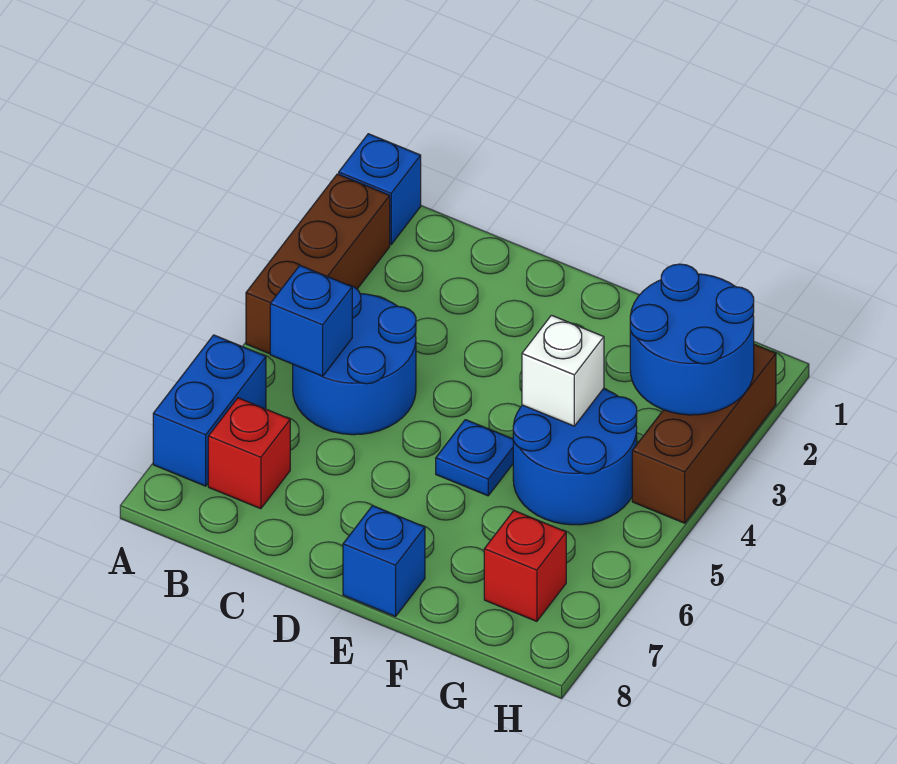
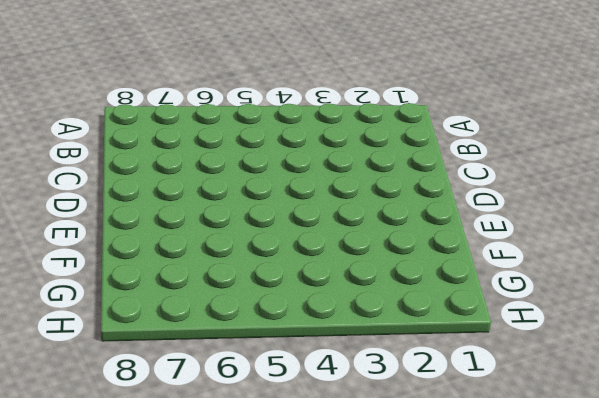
none -> blue brick A1 level 1
none -> brown brick A2:A4 level 1
none -> blue brick A6:A7 level 1

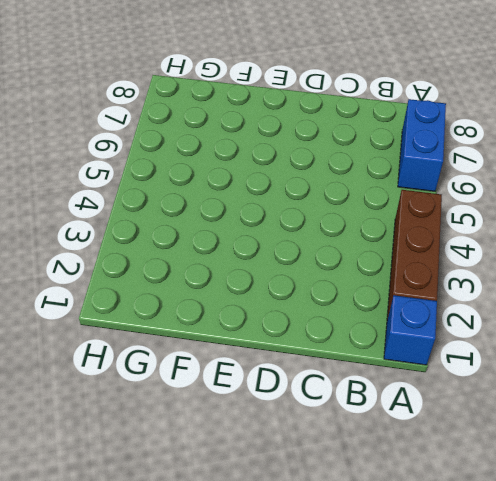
none -> blue round brick B4:C5 level 1
none -> red brick B7 level 1
none -> blue plate E5 level 1

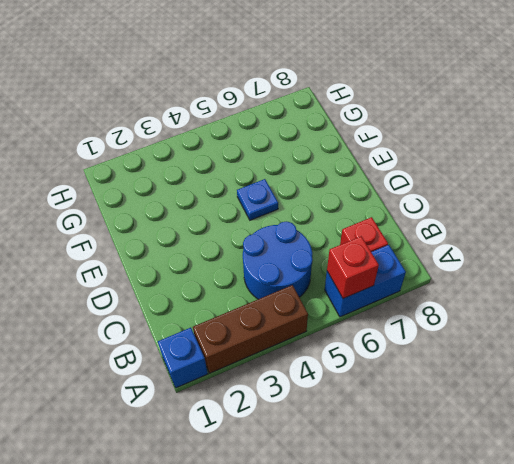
red brick A6 level 2 -> red brick G7 level 1
none -> blue brick E8 level 1
none -> blue round brick F4:G5 level 1
none -> brown brick H2:H4 level 1

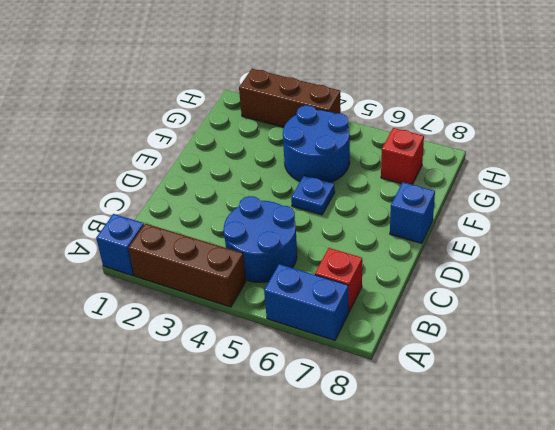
none -> blue brick B5 level 2
none -> white brick F4 level 2
none -> blue round brick G2:H3 level 2

